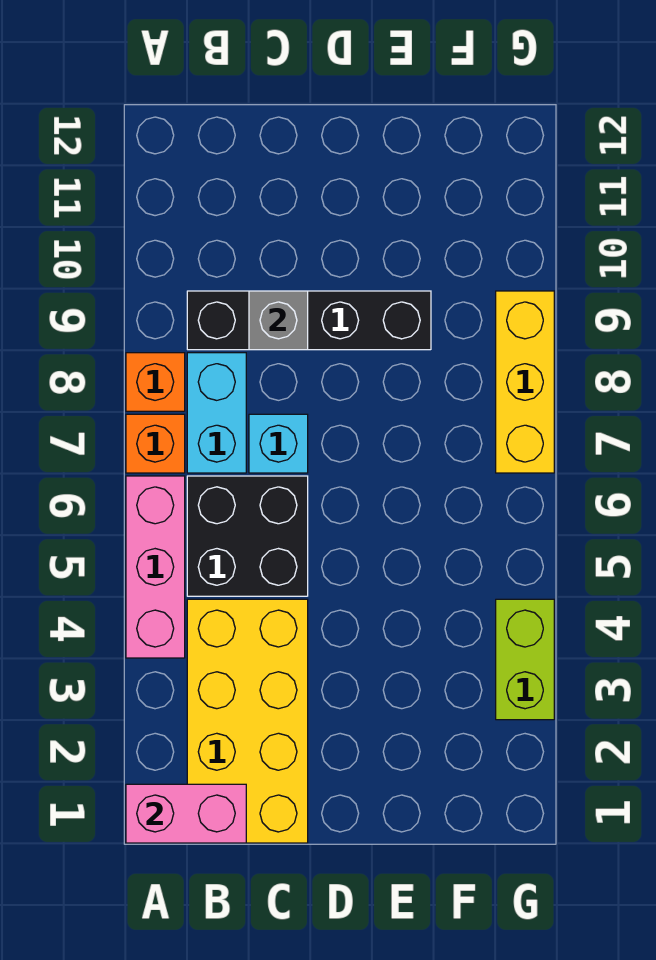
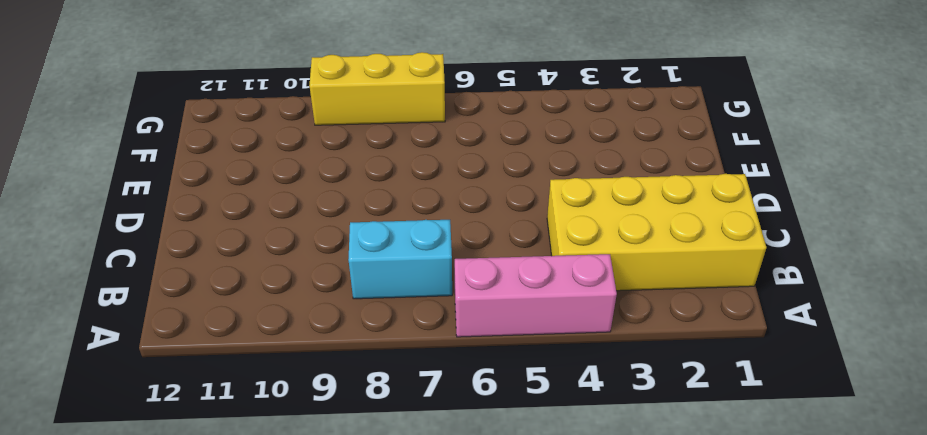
none -> orange brick A7 level 1
none -> orange brick A8 level 1
none -> black brick B5:C6 level 1

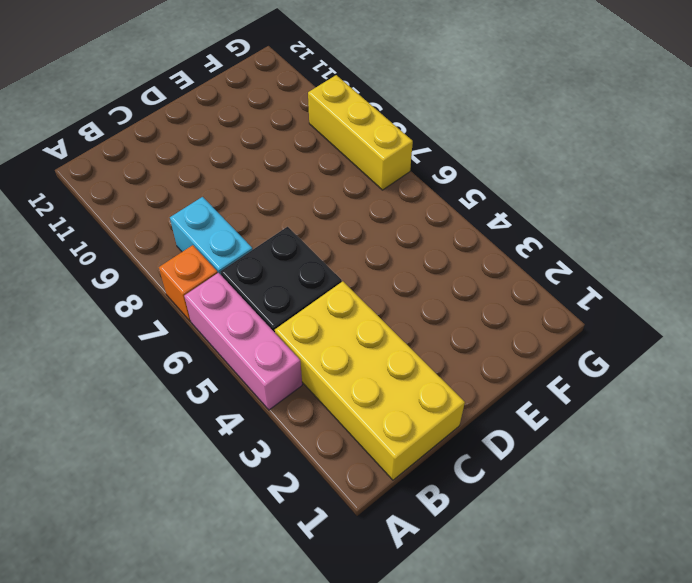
none -> orange brick A8 level 1
none -> black brick B9:E9 level 1
none -> cyan brick C7 level 1

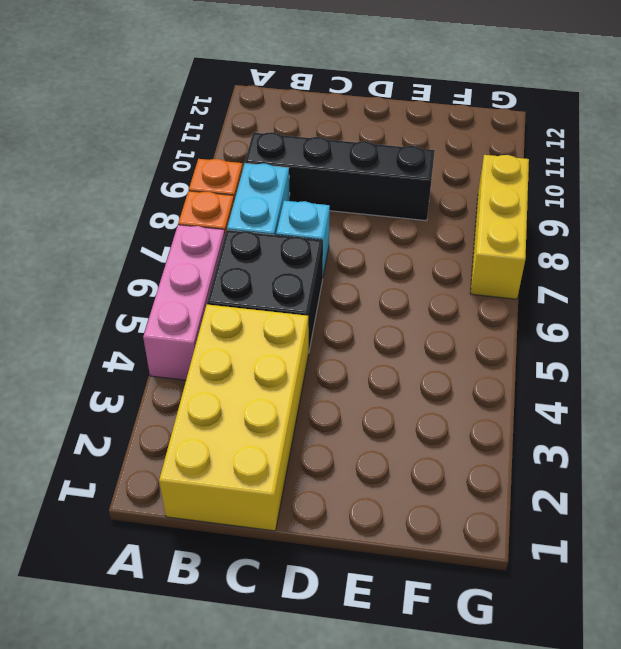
none -> lime brick G3:G4 level 1
none -> pink brick A1:B1 level 2
none -> grey brick C9 level 2

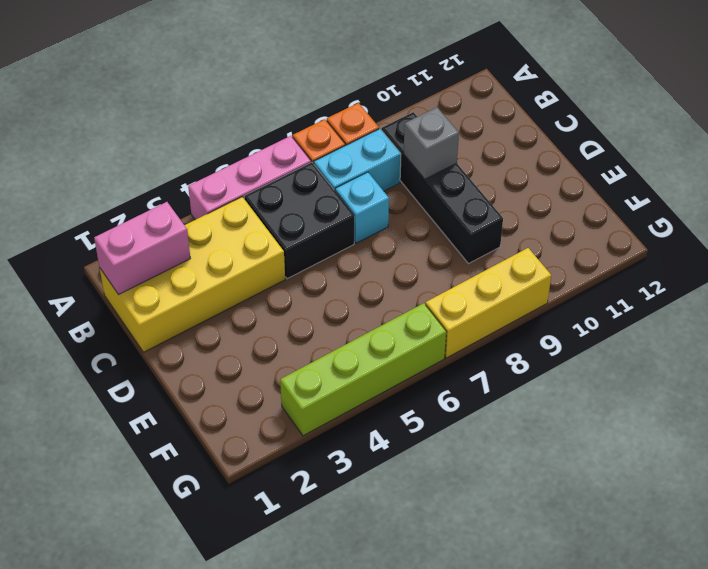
pink brick B1:B2 level 2 -> pink brick A1:B1 level 2
lime brick G3:G6 level 1 -> lime brick G3:G4 level 1

